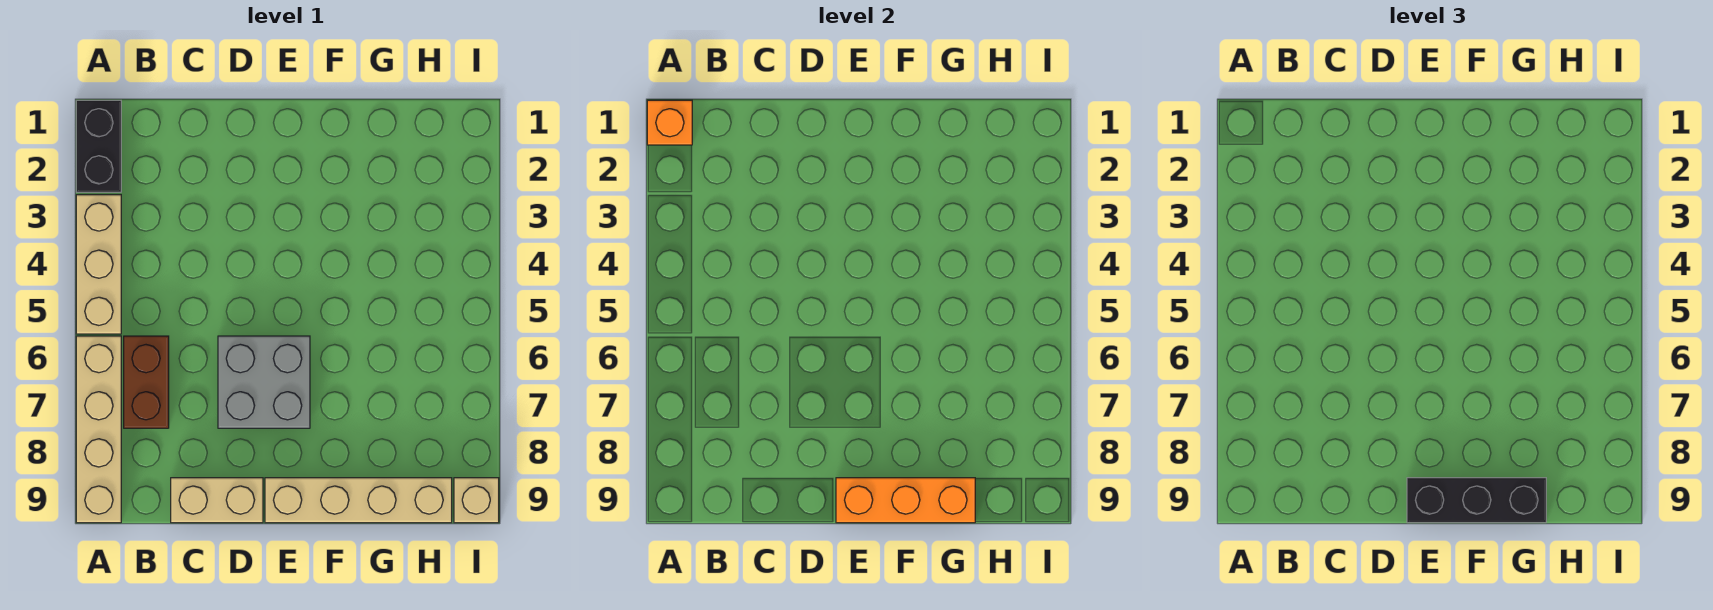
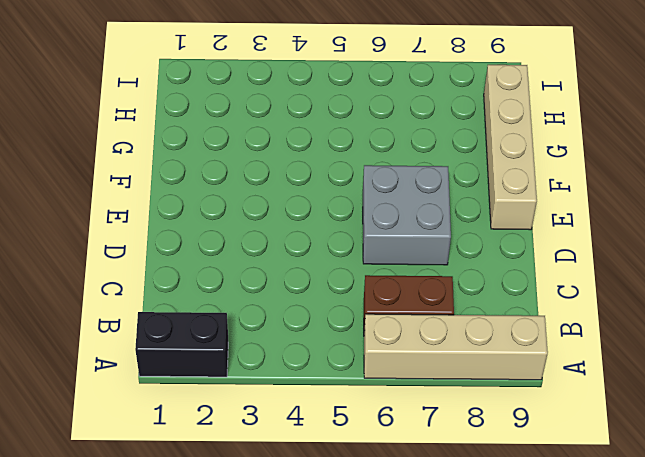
none -> tan brick A3:A5 level 1
none -> tan brick C9:D9 level 1

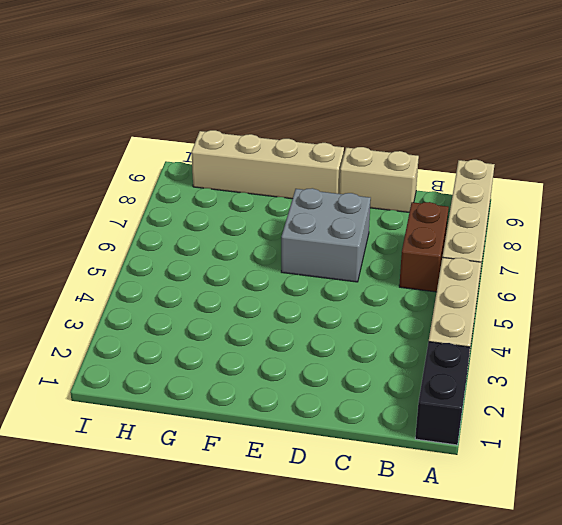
none -> tan brick I9 level 1
none -> orange brick A1 level 2

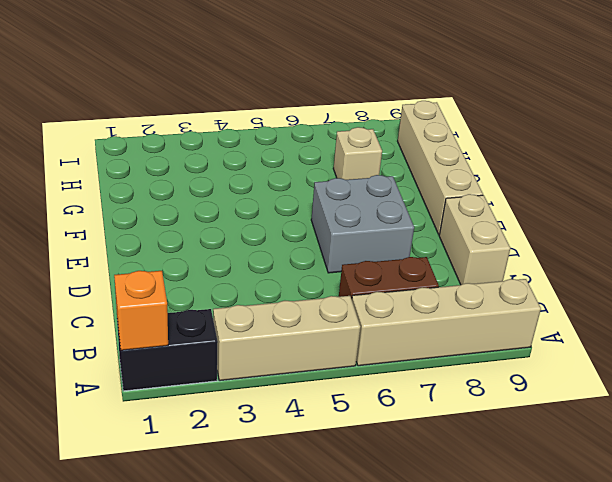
tan brick G7 level 1 -> tan brick I9 level 1
none -> orange brick E9:G9 level 2
none -> black brick E9:G9 level 3

